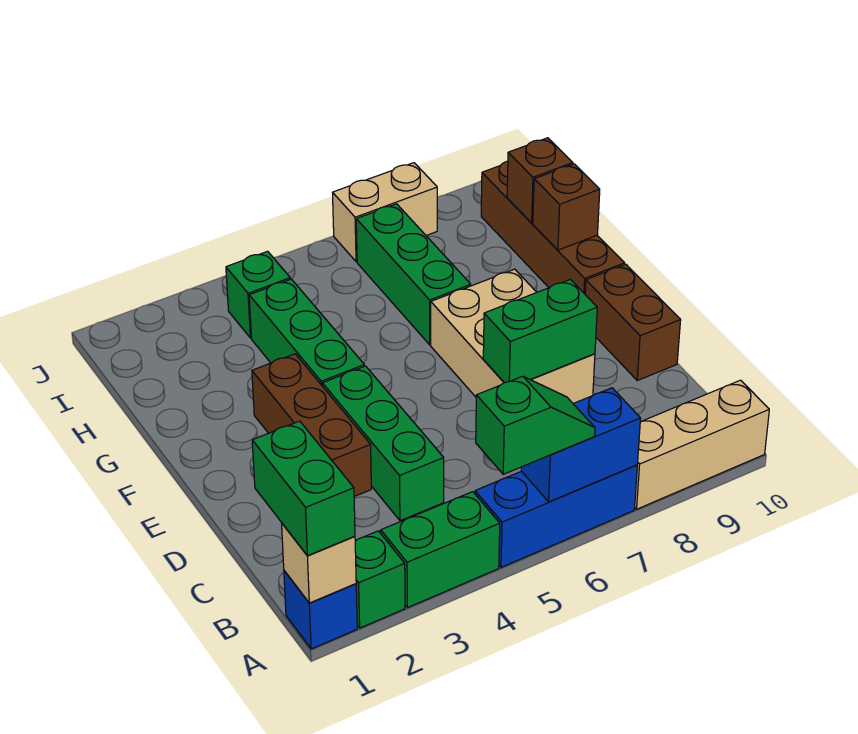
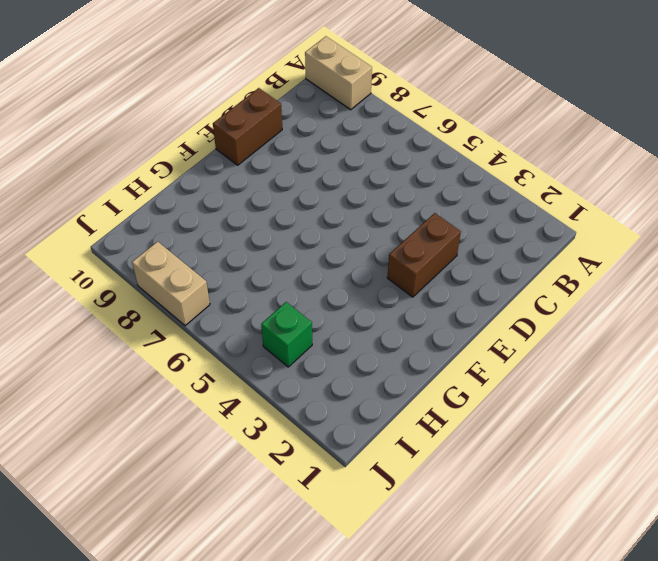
tan brick A9:A10 level 1 -> tan brick A8:A10 level 1
brown brick D3:E3 level 1 -> brown brick D3:F3 level 1
none -> blue brick A1 level 1
none -> green brick A2 level 1
none -> green brick A3:A4 level 1

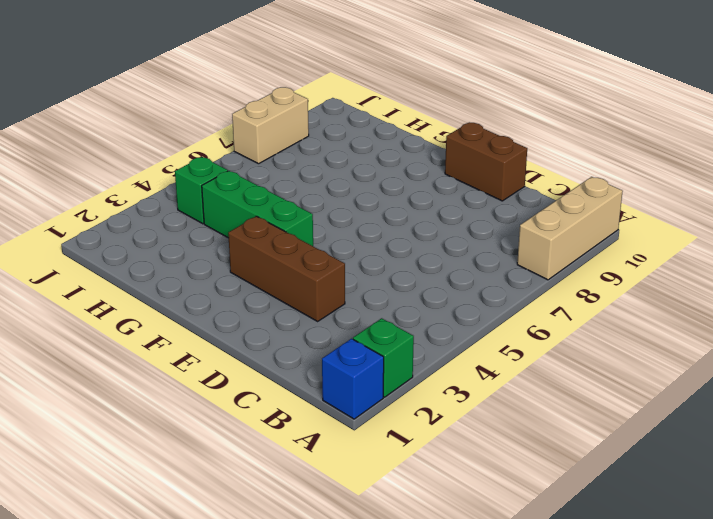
none -> green brick A3:A4 level 1
none -> blue brick A5:A7 level 1
none -> green brick C4:E4 level 1

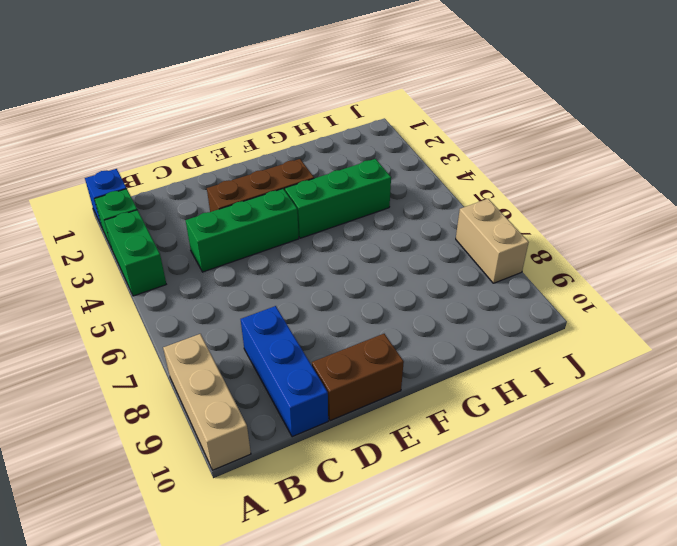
blue brick C8:C10 level 1 -> blue brick A5:A7 level 1
none -> tan brick D7:F8 level 1
none -> brown brick F10:I10 level 1
none -> green brick G7:I7 level 1

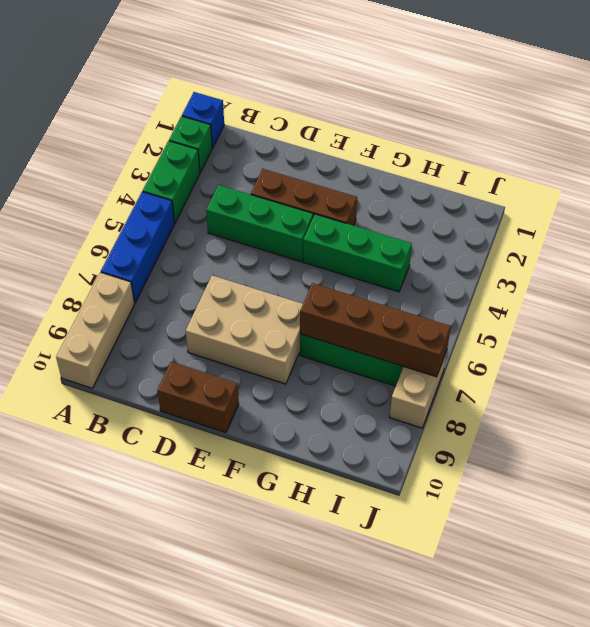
brown brick G7:J7 level 2 -> brown brick F10:I10 level 1
none -> green brick I4 level 1
none -> tan brick A1 level 2
none -> blue brick A6:A7 level 2

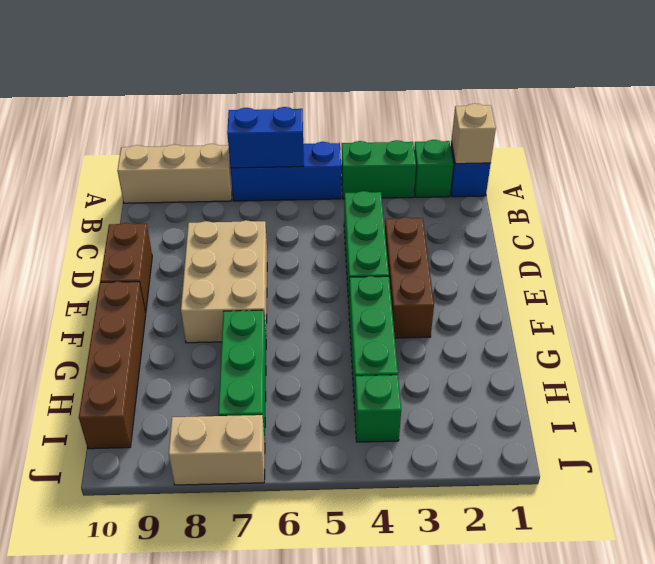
none -> green brick D7:D8 level 2
none -> brown brick G10 level 2
none -> brown brick H10 level 2

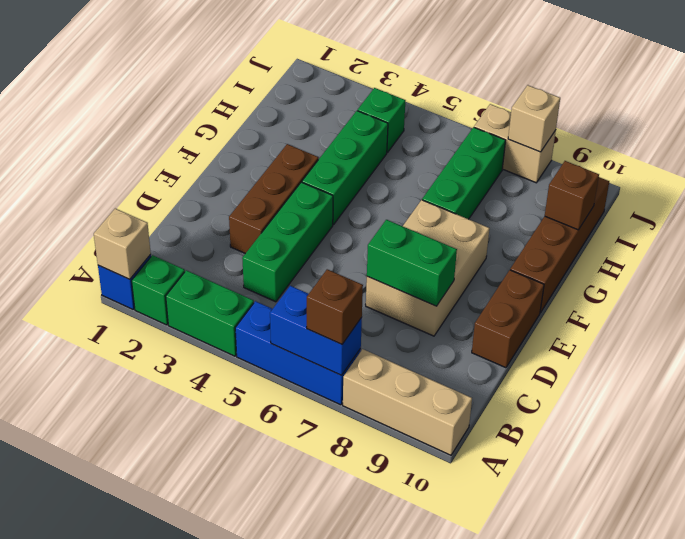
brown brick A7 level 3 -> brown brick G10 level 2
tan brick J8 level 2 -> none
none -> green brick A1:B1 level 3
none -> green slope A5:A6 level 3 top 5

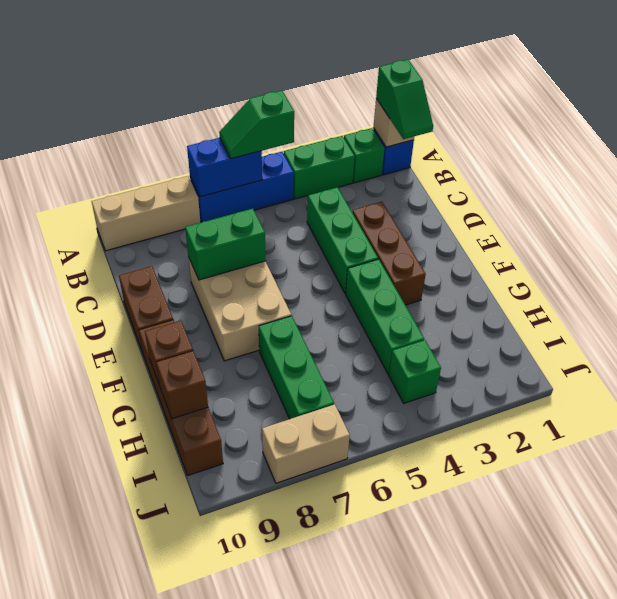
green slope A1:B1 level 3 top A -> green brick A1:B1 level 3

